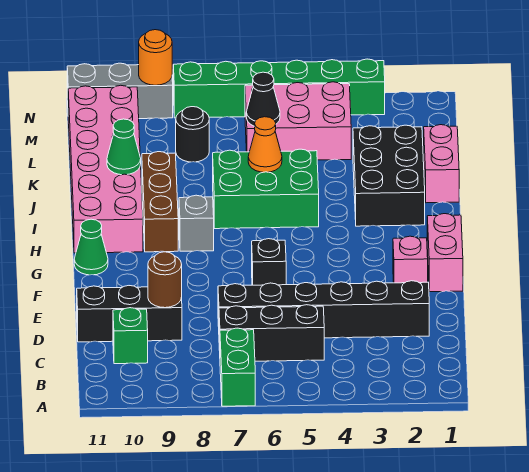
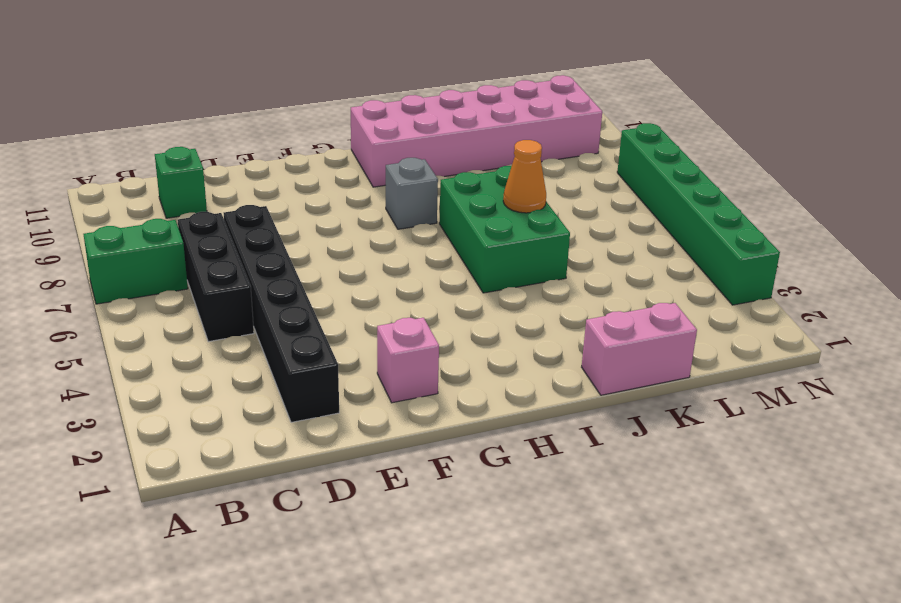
none -> black brick D9:D11 level 1
none -> pink brick F1:G1 level 1
none -> black brick F6 level 1

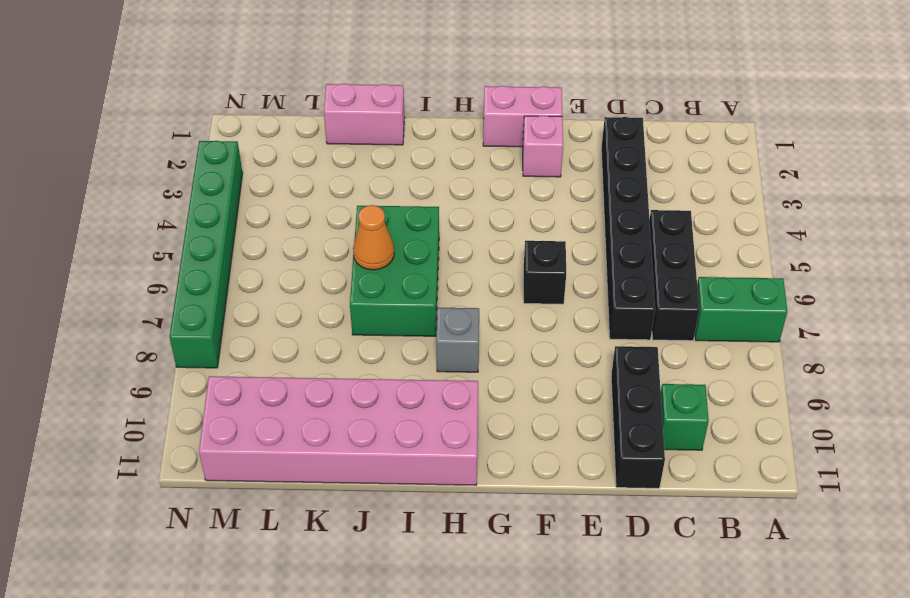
none -> green cone G11 level 1
none -> brown brick H9:J9 level 1
none -> black brick I2:K3 level 1

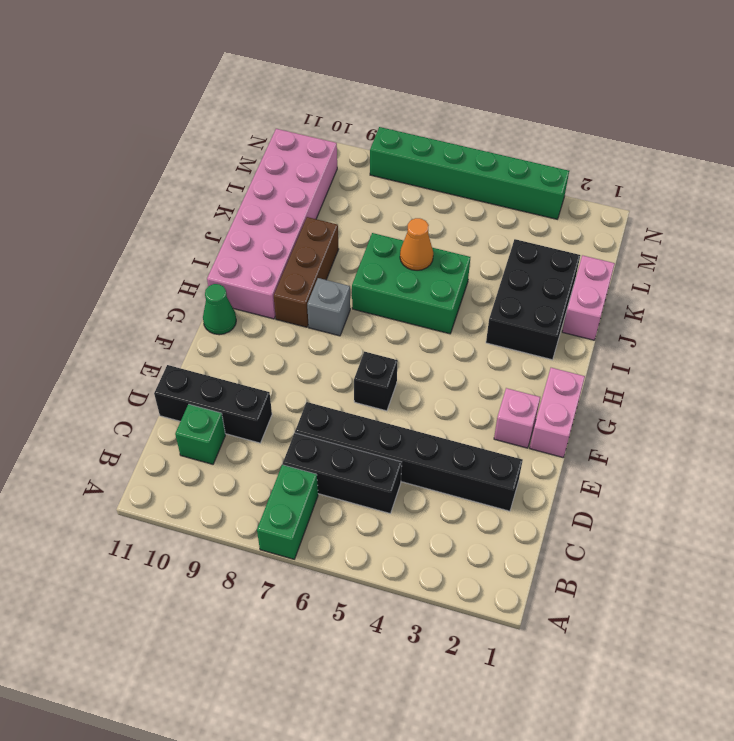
none -> pink brick L4:M6 level 1
none -> black round brick L8 level 1
none -> grey brick N9:N11 level 1

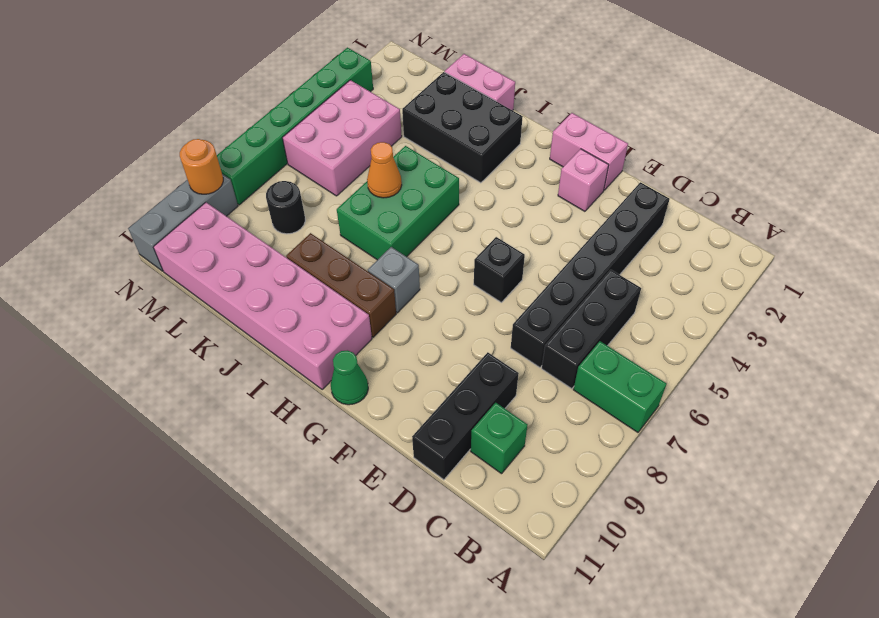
none -> brown round brick D9 level 2
none -> green cone J10 level 2
none -> black cone L6 level 2

